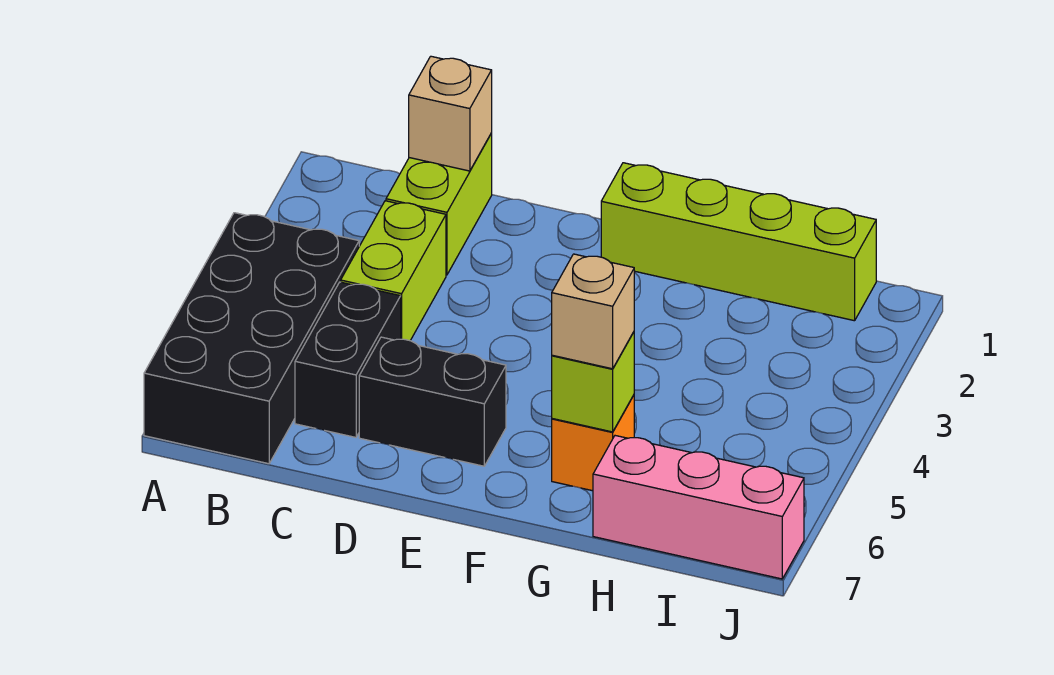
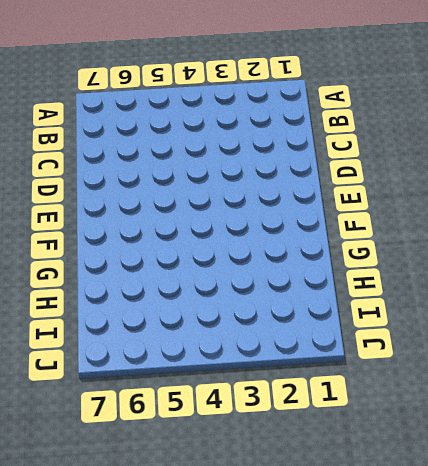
none -> black brick A4:B7 level 1
none -> lime brick C1:C2 level 1

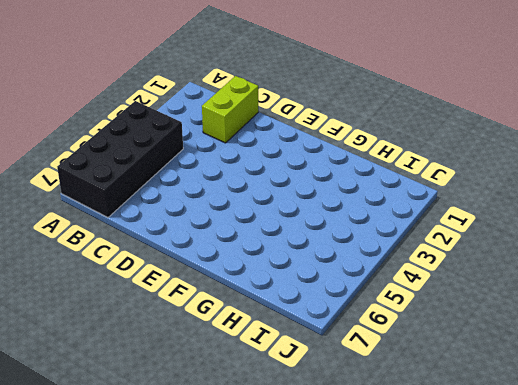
none -> lime brick C3:C4 level 1
none -> black brick C5:C6 level 1

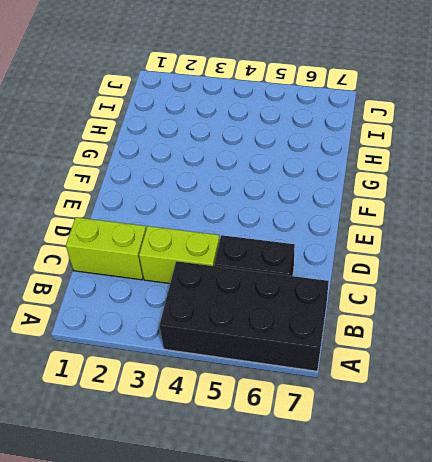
none -> black brick D6:E6 level 1
none -> lime brick F1:I1 level 1

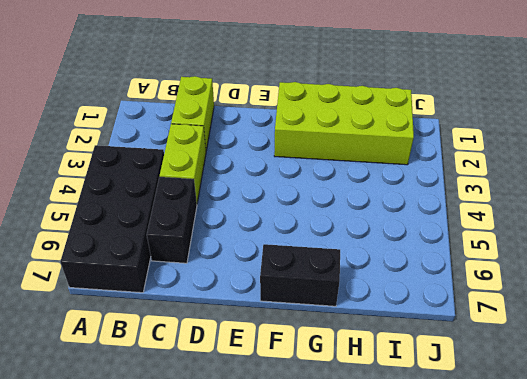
lime brick F1:I2 level 1 -> lime brick F1:I1 level 1
black brick F7:G7 level 1 -> black brick D6:E6 level 1
none -> orange brick G6 level 1
none -> pink brick H7:J7 level 1

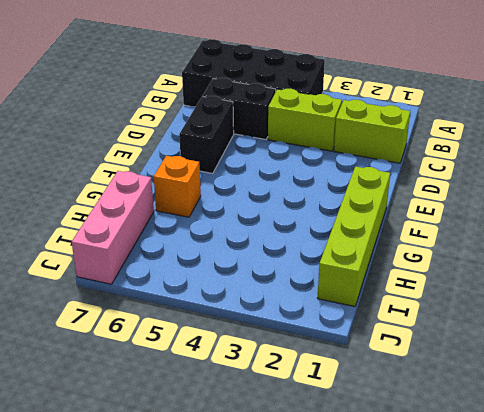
none -> tan brick C1 level 2
none -> lime brick G6 level 2

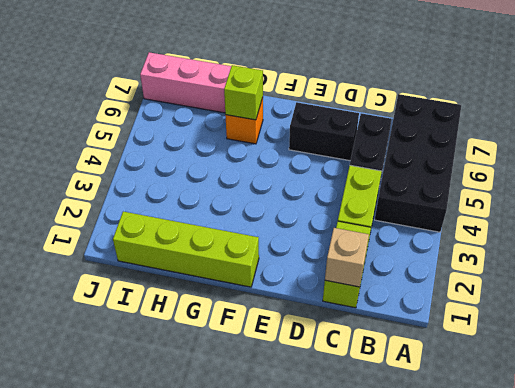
none -> tan brick G6 level 3

